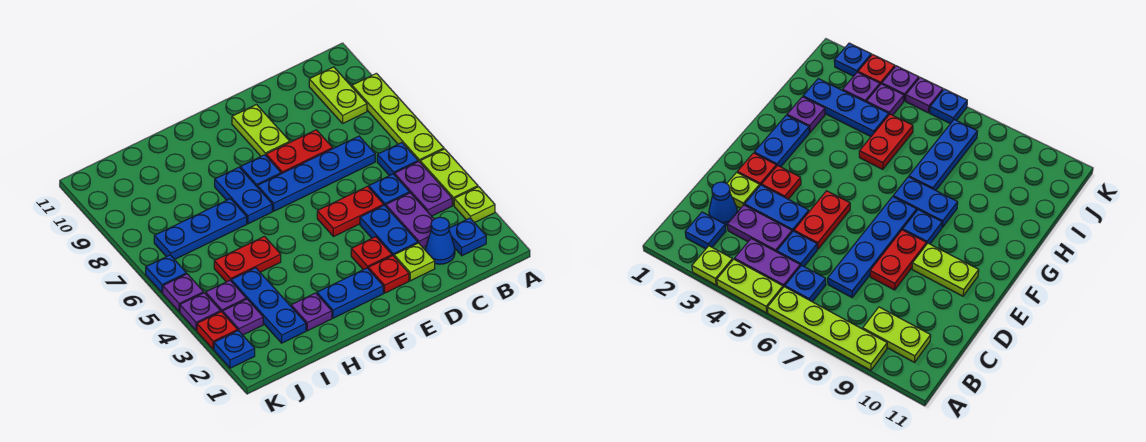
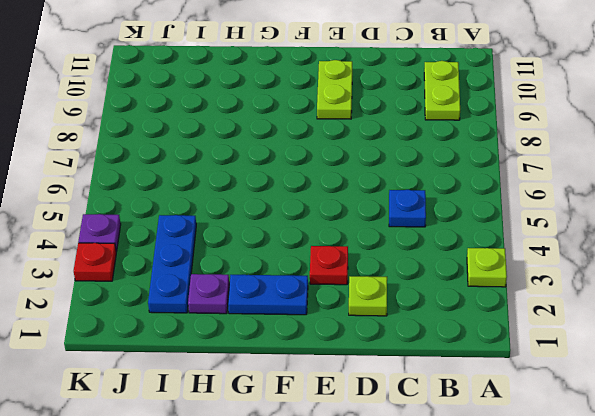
none -> lime plate A4:A5 level 1
none -> lime plate A6:A9 level 1
none -> blue plate B2 level 1
none -> purple plate B4:B5 level 1

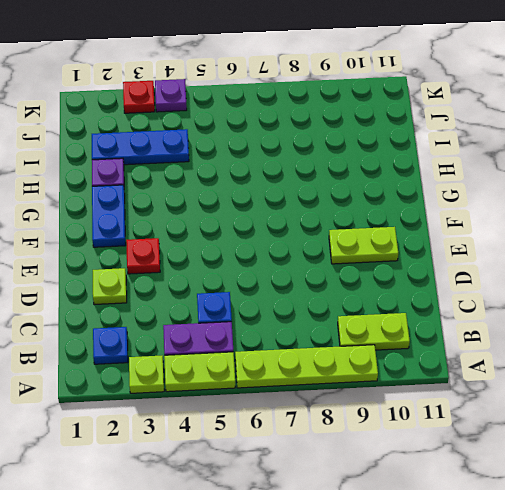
none -> blue plate B6 level 1
none -> blue cone C2 level 1
none -> purple plate C3:C4 level 1
none -> blue plate C7:F7 level 1

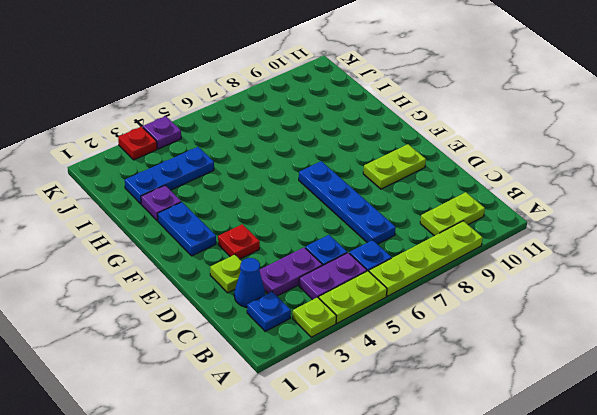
none -> blue plate D3:D4 level 1
none -> red plate D5:E5 level 1
none -> red plate D8:E8 level 1
none -> red plate E2 level 1

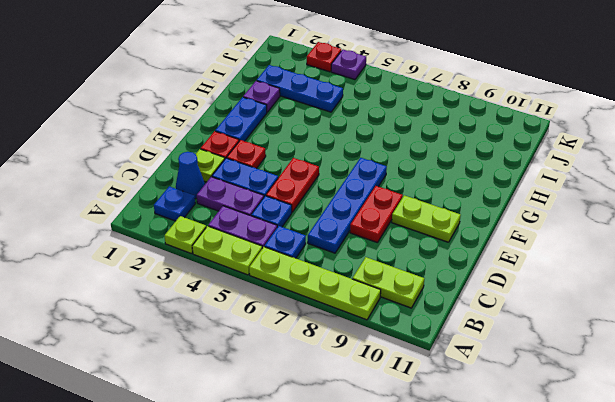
none -> blue plate F8 level 1
none -> blue plate G7:G8 level 1
none -> red plate H5:I5 level 1
none -> blue plate H7:J7 level 1

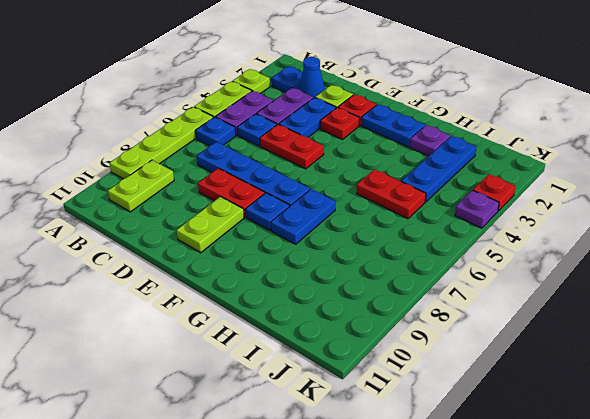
none -> blue plate H7:J7 level 1
none -> purple plate J3 level 1
none -> purple plate J4 level 1
none -> blue plate K2 level 1

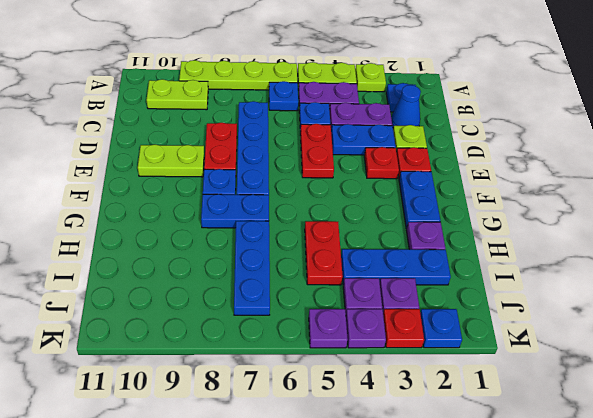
none -> blue plate K6 level 1

